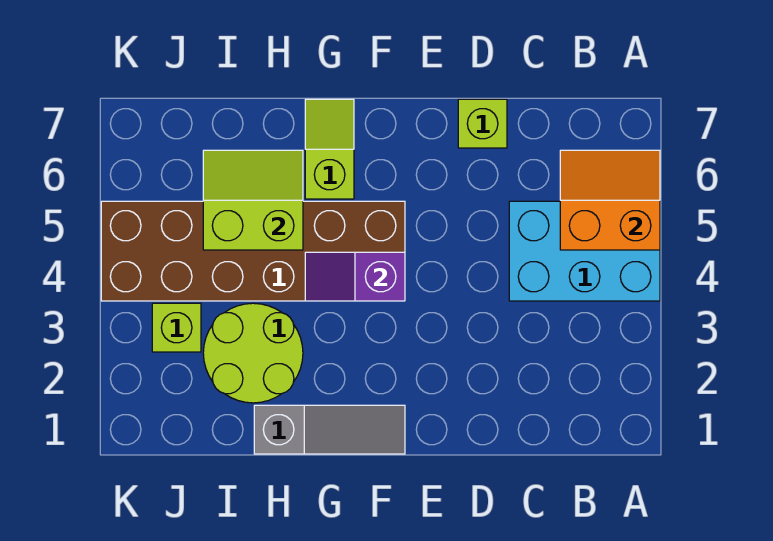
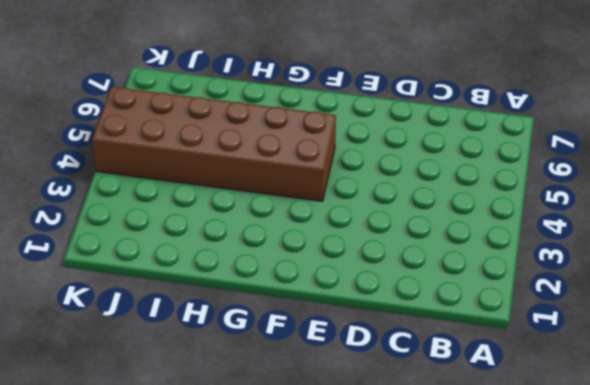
none -> cyan brick A4:C5 level 1
none -> lime brick D7 level 1

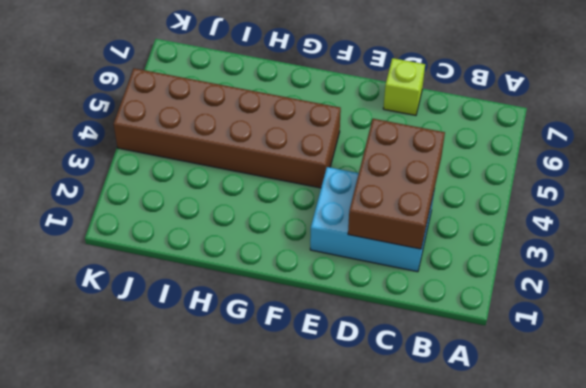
cyan brick C2:E3 level 1 -> cyan brick A4:C5 level 1
brown brick C2:D4 level 2 -> none
none -> grey slope F1:H1 level 1 top H
none -> lime slope G6:G7 level 1 top 6

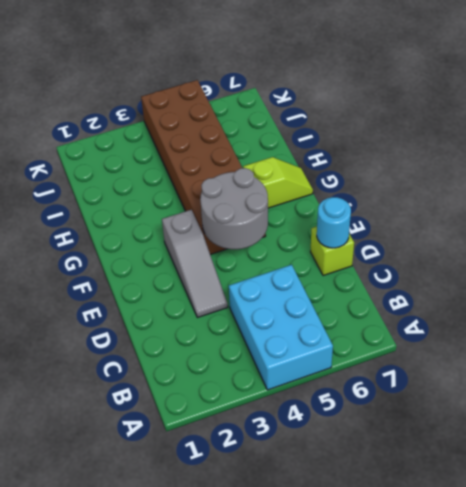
grey slope D3:F3 level 1 top F -> grey slope F1:H1 level 1 top H
cyan round brick D7 level 2 -> none
grey round brick E4:F5 level 2 -> purple slope F4:G4 level 2 top F
none -> lime round brick H2:I3 level 1
none -> lime brick J3 level 1

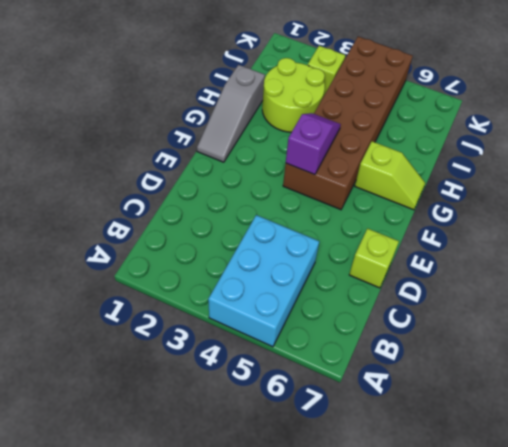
none -> orange slope A5:B6 level 2 top 5
none -> lime slope H5:I6 level 2 top 5

